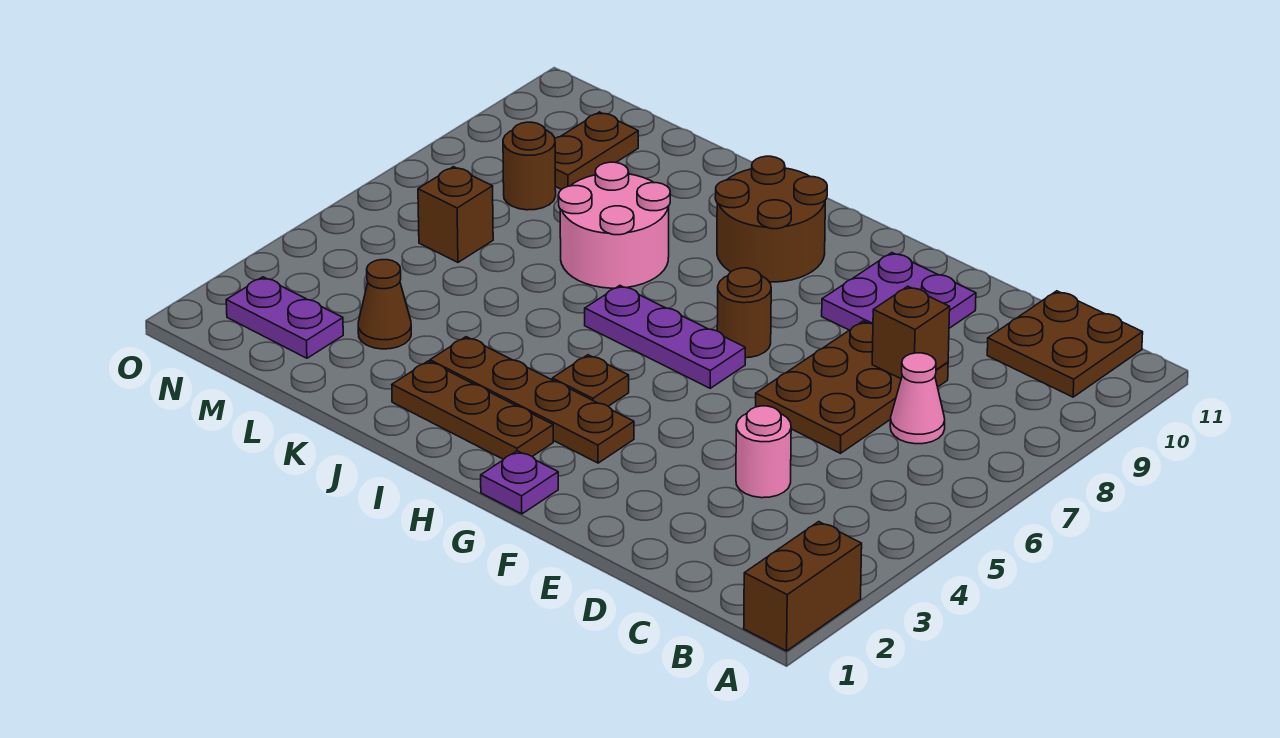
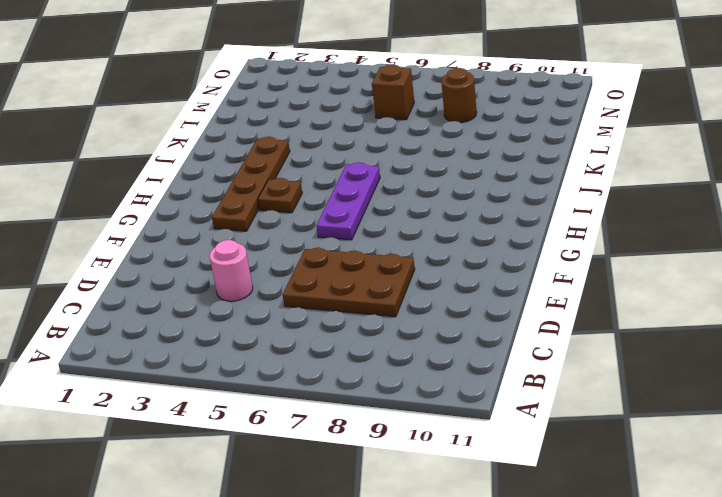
none -> brown brick A1:A2 level 1
none -> brown plate B10:C11 level 1
none -> pink cone C7 level 1

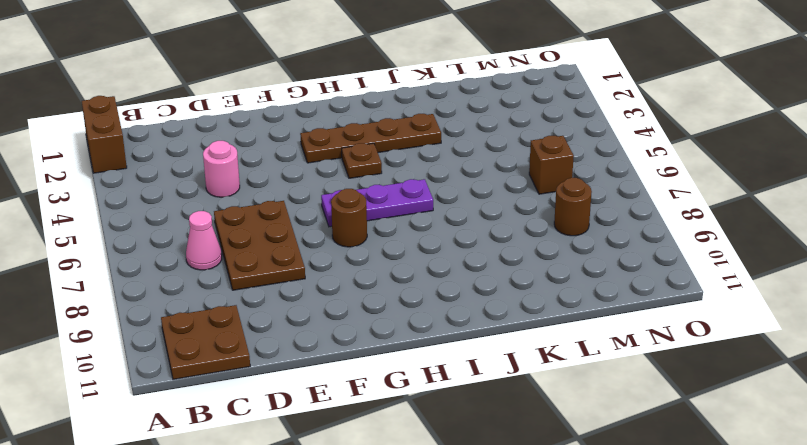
none -> purple plate E9:F10 level 1
none -> purple plate G1 level 1
none -> brown plate H2:J2 level 1

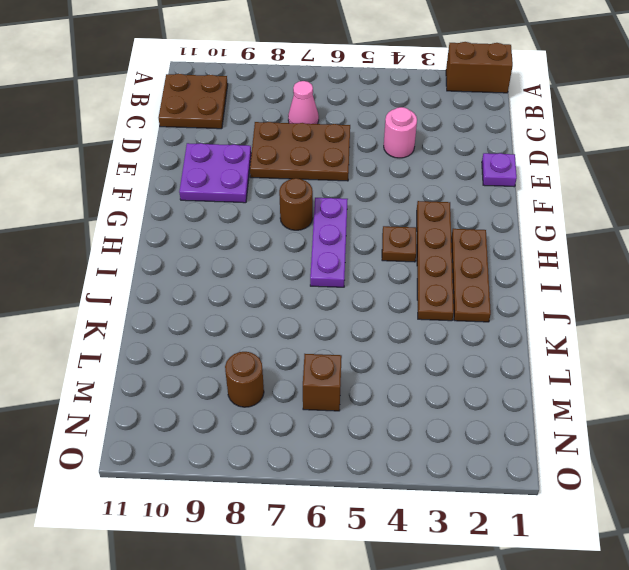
purple plate E1 level 1 -> purple plate G1 level 1
none -> brown round brick H9:I10 level 1
none -> pink round brick J7:K8 level 1
none -> brown cone L3 level 1

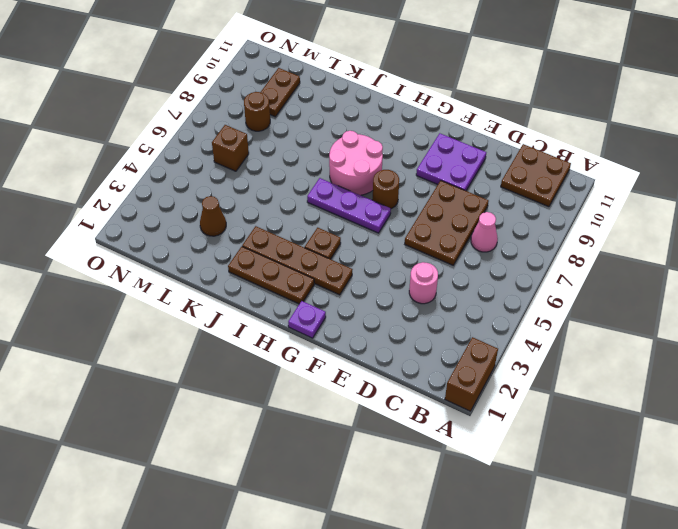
pink round brick H7:I8 level 1 -> pink round brick J7:K8 level 1
none -> brown round brick H9:I10 level 1
none -> purple plate M2:N2 level 1
none -> brown brick D8 level 2

